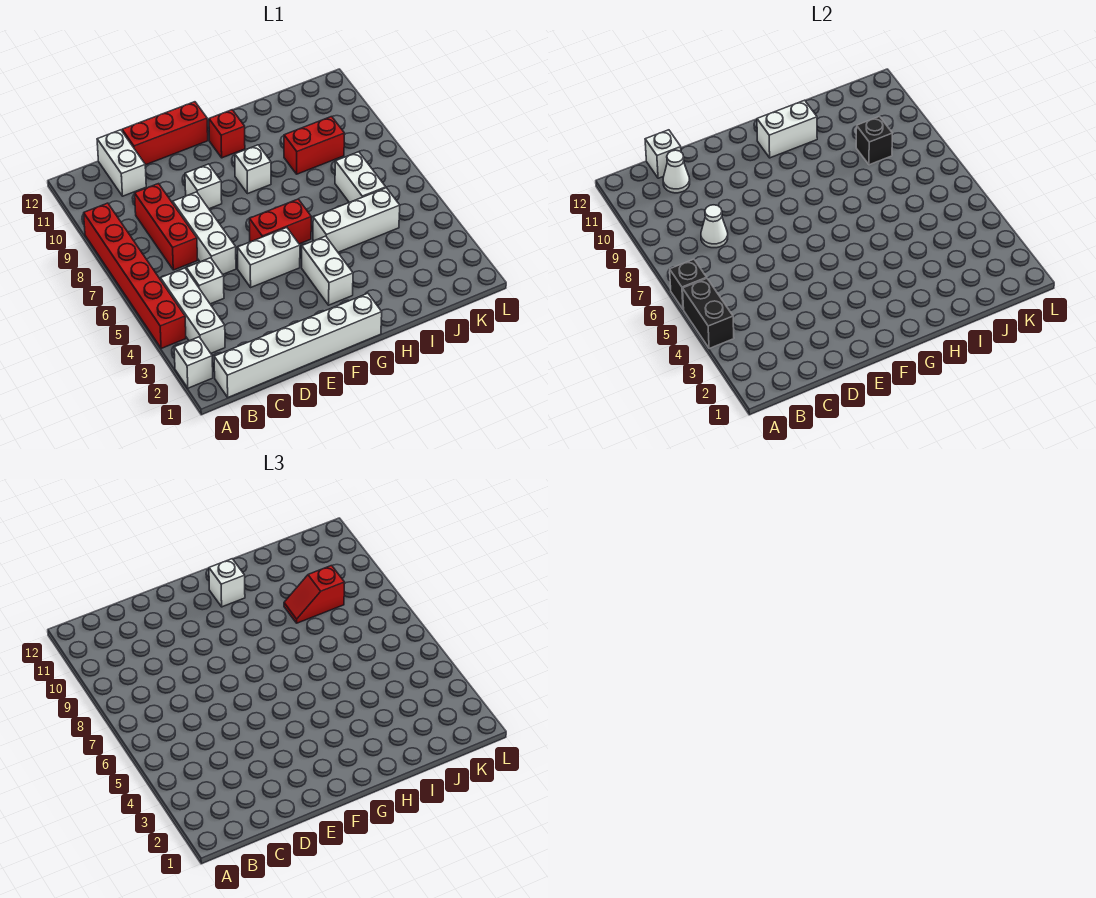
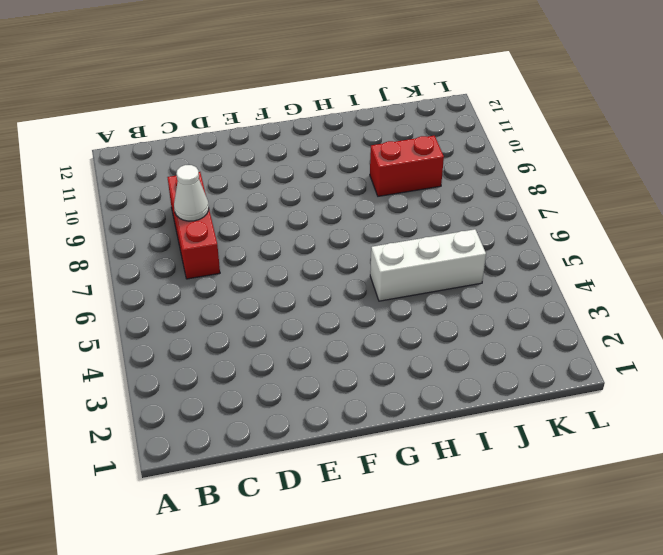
none -> white brick A2 level 1
none -> red brick A4:A9 level 1
none -> white brick B1:G1 level 1

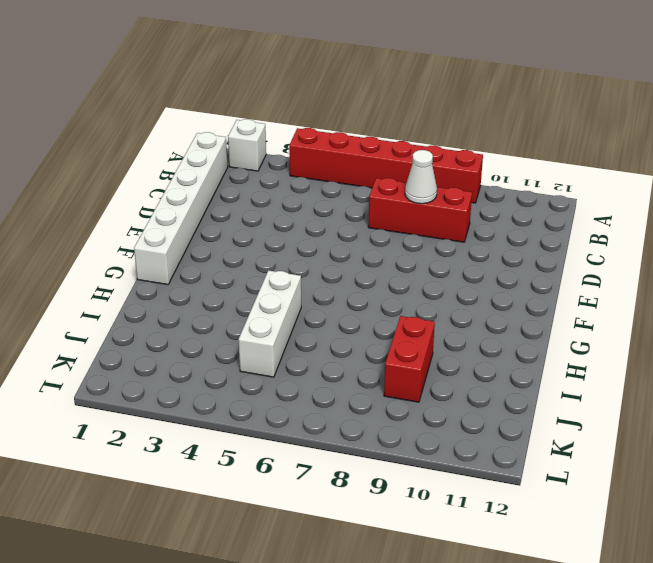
none -> white brick B3:B5 level 1
none -> white brick C5 level 1
none -> white brick C11:C12 level 1

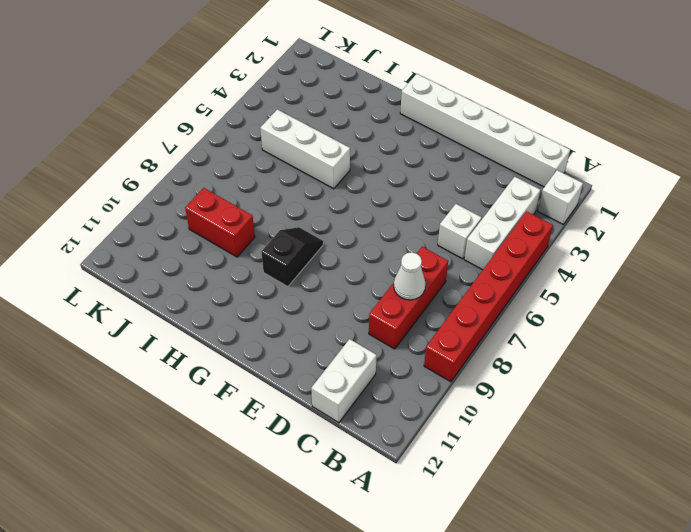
black slope G8:G9 level 1 top 9 -> white brick G9 level 1
none -> white brick D6:D8 level 1
none -> red brick D12:F12 level 1
none -> white brick E5:F5 level 1

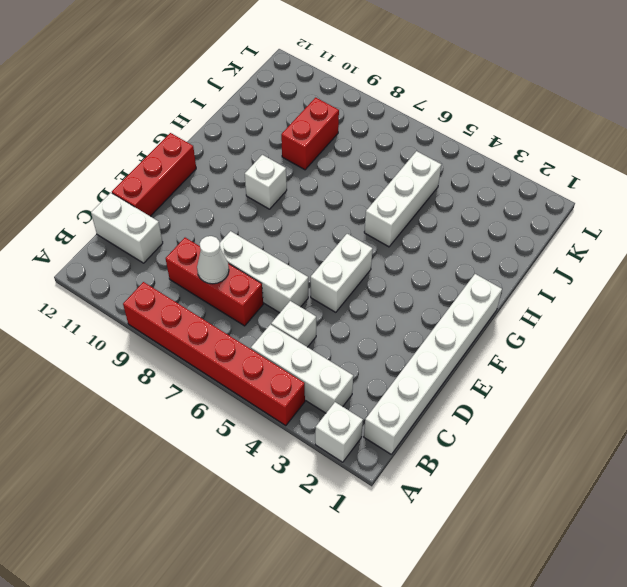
none -> white brick E9 level 1
none -> red brick F6:G6 level 1
none -> white brick G3:G4 level 1

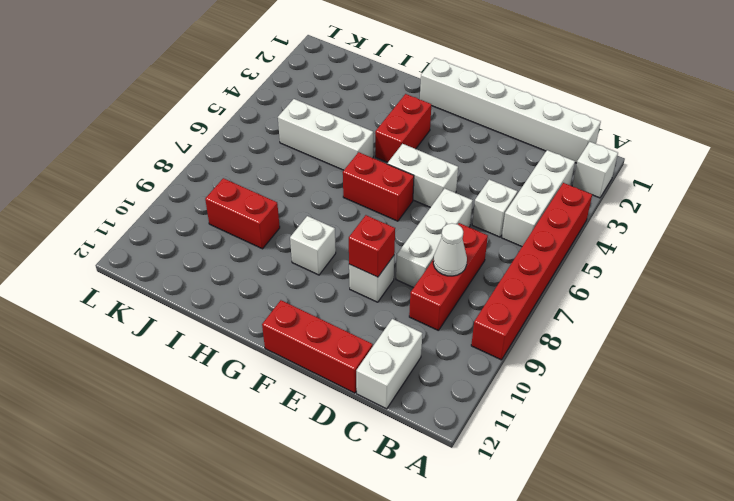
red brick E9 level 2 -> red brick G11 level 1
red brick G3:G4 level 1 -> white brick G3:G4 level 1
none -> white brick J6:J7 level 1
none -> black brick A4:A5 level 2
none -> black brick A6 level 2

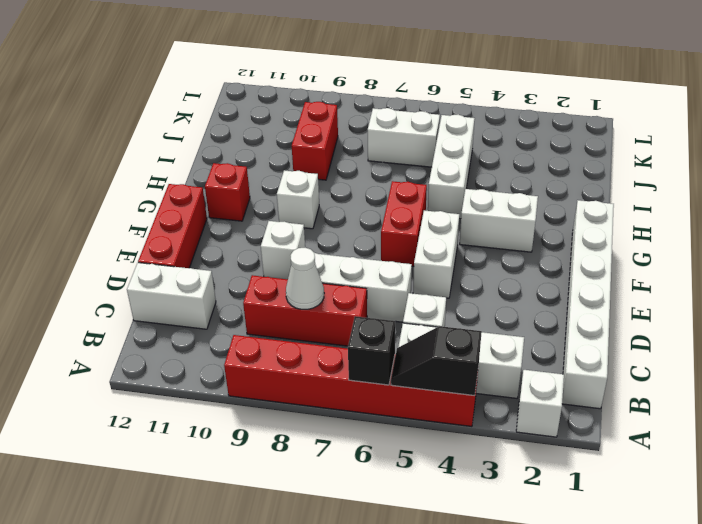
black slope A4:A5 level 2 top 4 -> black brick A4:A5 level 2
none -> white cone C11 level 2
none -> white brick C12 level 2
none -> white brick G11:H11 level 2

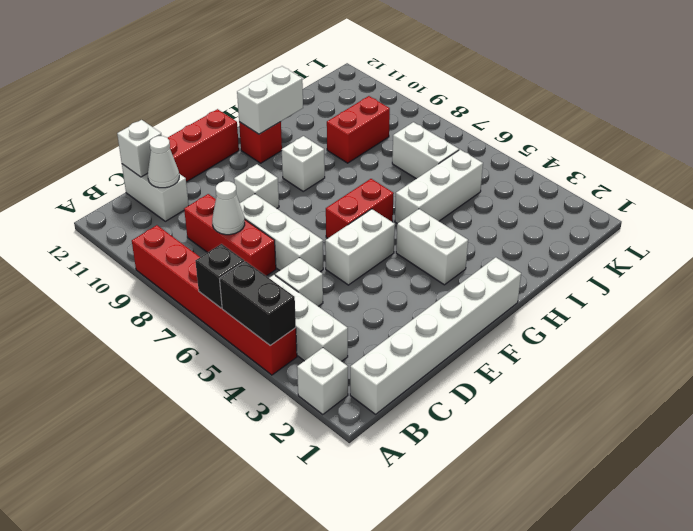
none -> black brick J9 level 2
none -> white brick G11 level 3
none -> red slope I9:J9 level 3 top J

